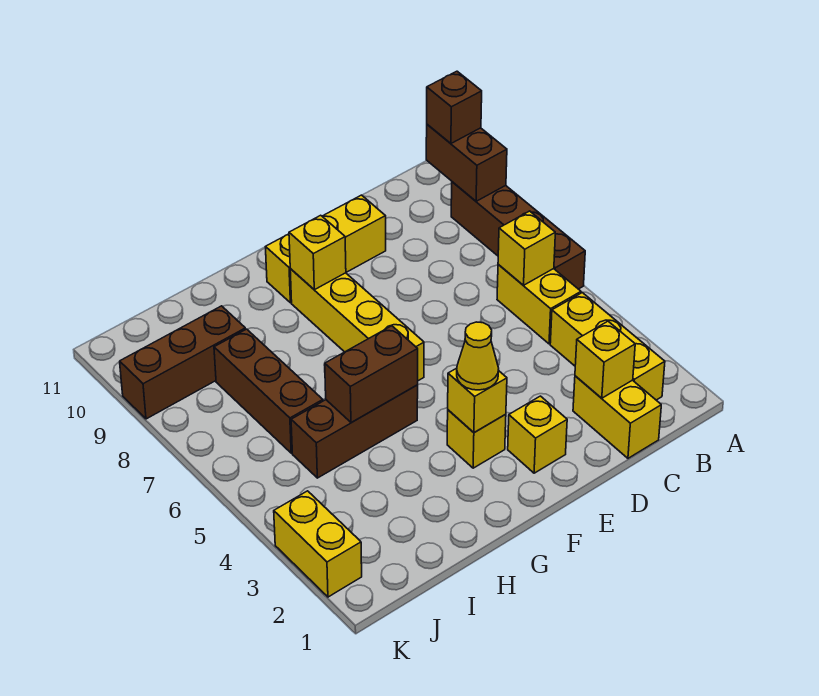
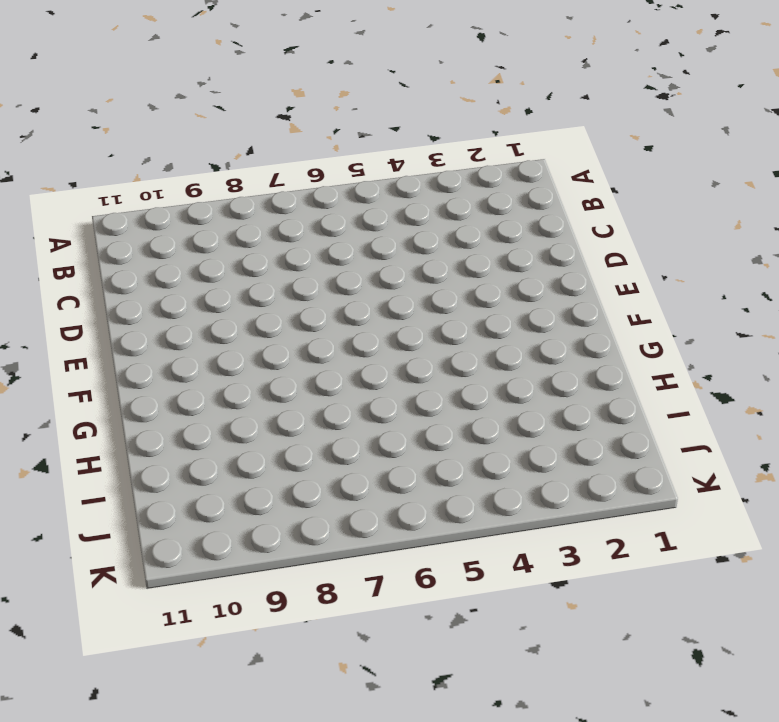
none -> brown brick A6:A9 level 1
none -> yellow brick B2:B4 level 1
none -> yellow brick B5:B6 level 1

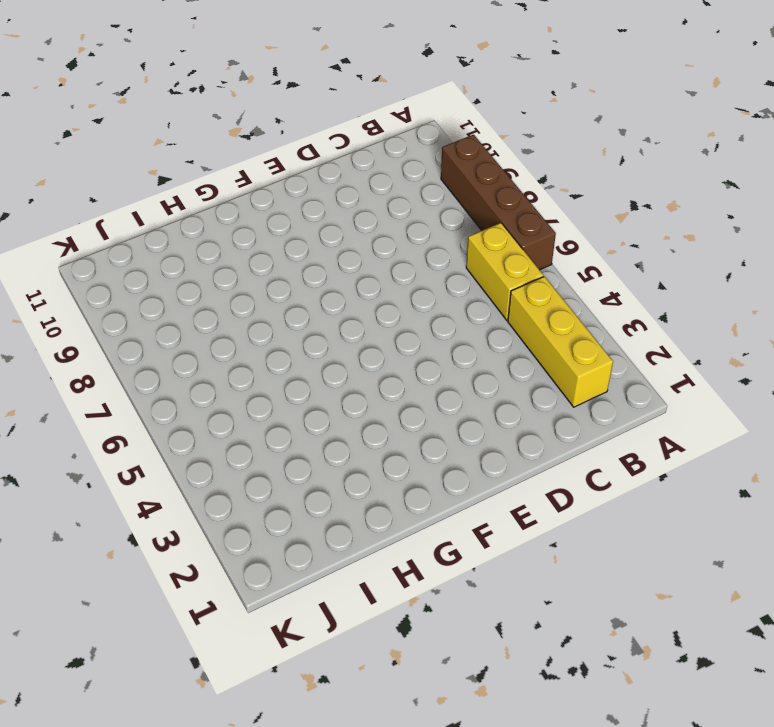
none -> yellow brick C1:C2 level 1
none -> yellow brick D10:F10 level 1
none -> yellow brick E2 level 1

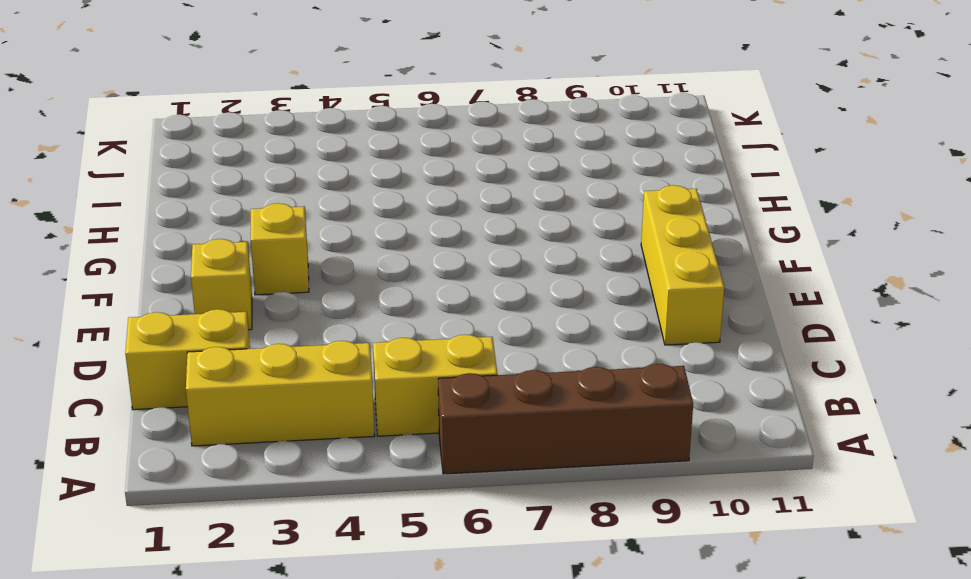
none -> yellow brick F6:F9 level 1
none -> brown brick G5:I5 level 1
none -> brown brick I6:I8 level 1

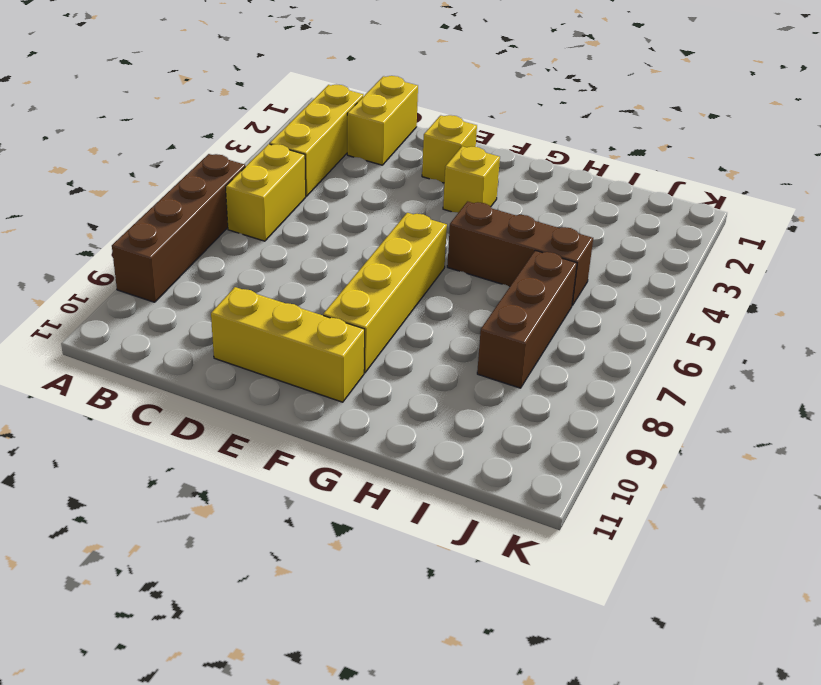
none -> brown brick I9:K9 level 1
none -> yellow brick K2:K3 level 1
none -> brown brick A9:A10 level 2

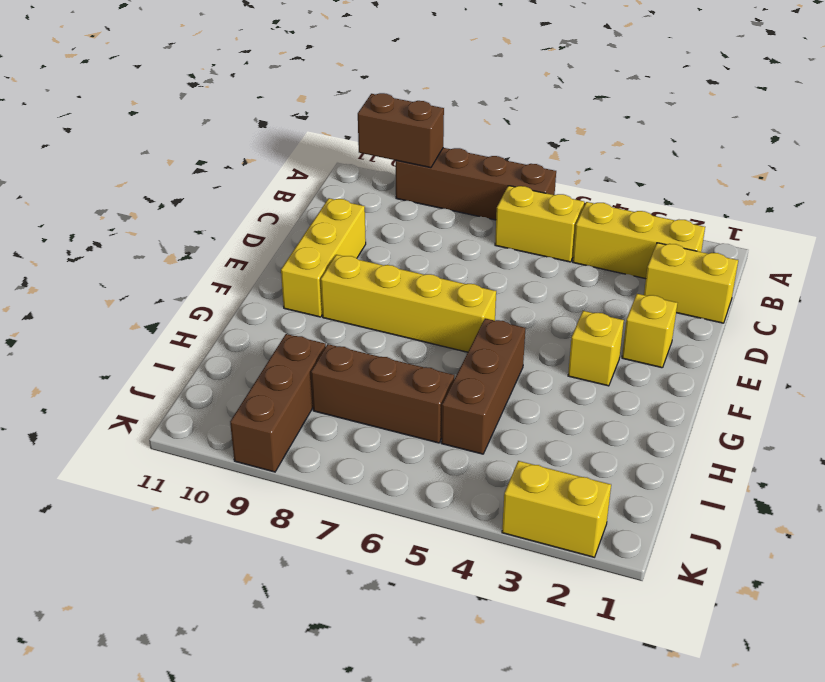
none -> yellow brick B6 level 2
none -> yellow brick C2 level 2
none -> yellow brick F3 level 2

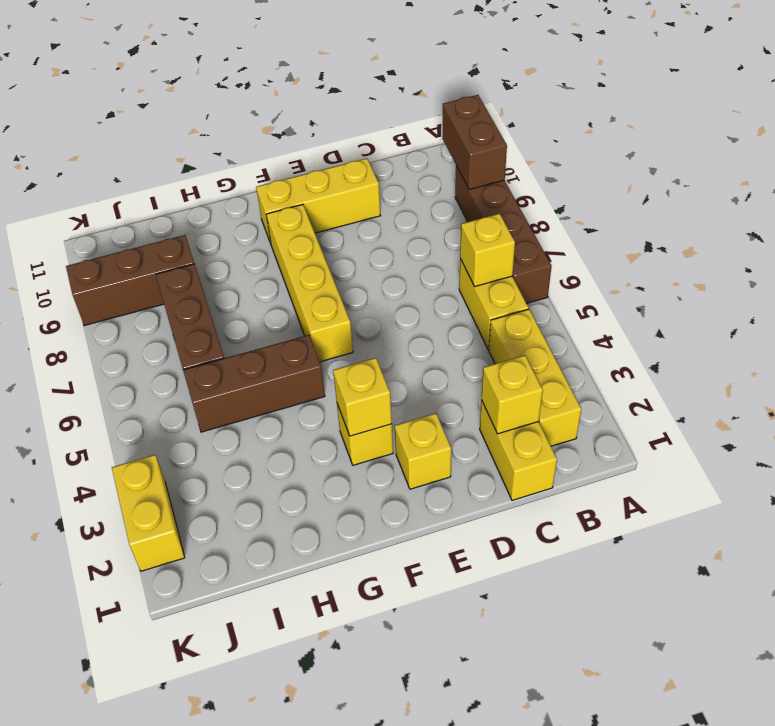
none -> yellow brick F9 level 2
none -> brown brick G5:H5 level 2
none -> brown brick A10 level 3

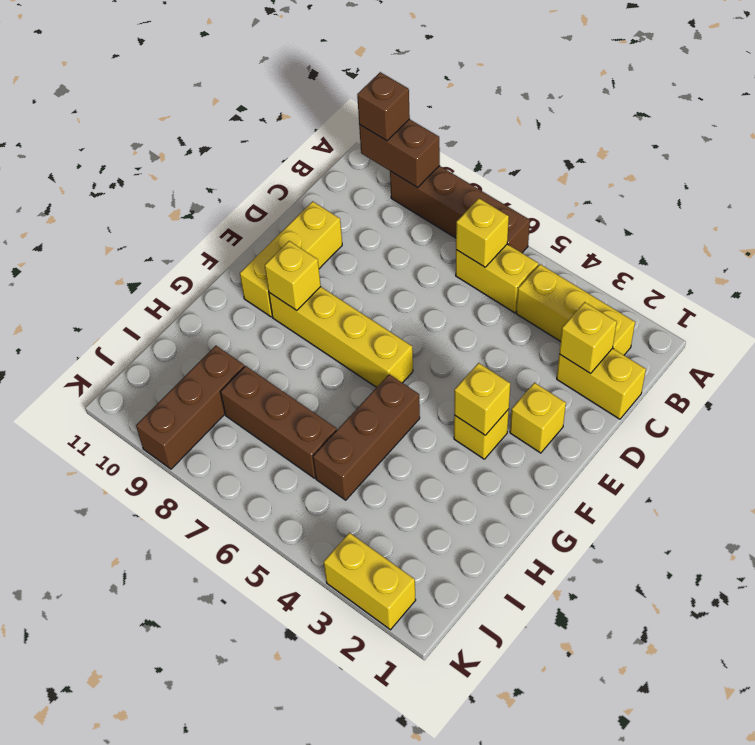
none -> brown brick G5:H5 level 2
none -> yellow cone F3 level 3

